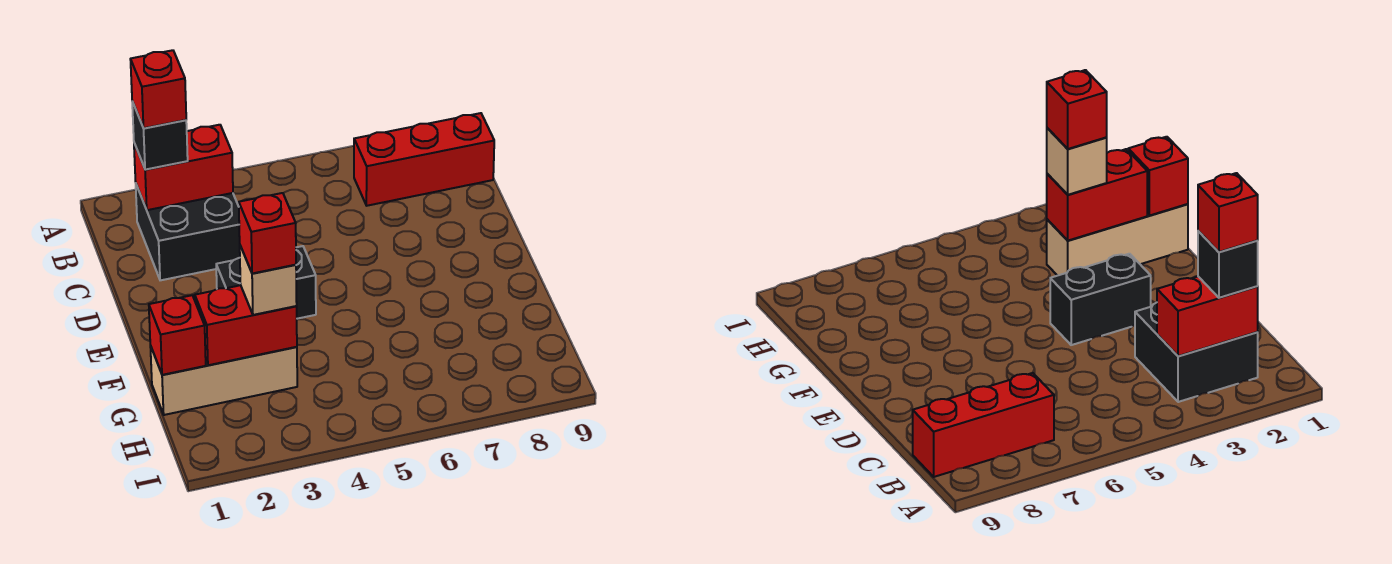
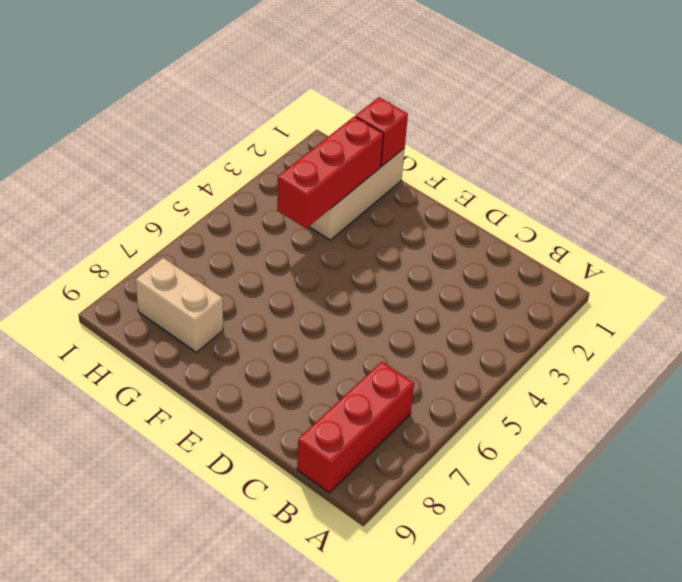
red brick G2:G4 level 2 -> red brick G2:G3 level 2
tan brick G8:H8 level 1 -> none
none -> black brick B2:C3 level 1
none -> black brick E3:E4 level 1

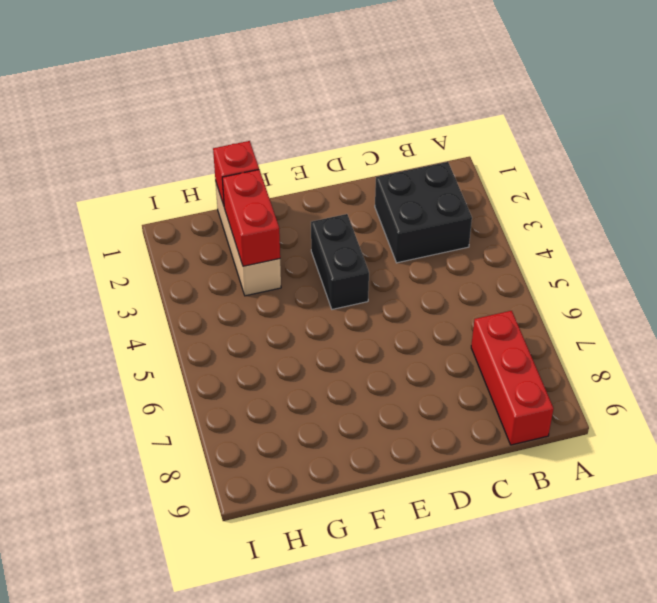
none -> red brick B2:B3 level 2
none -> black brick B2 level 3

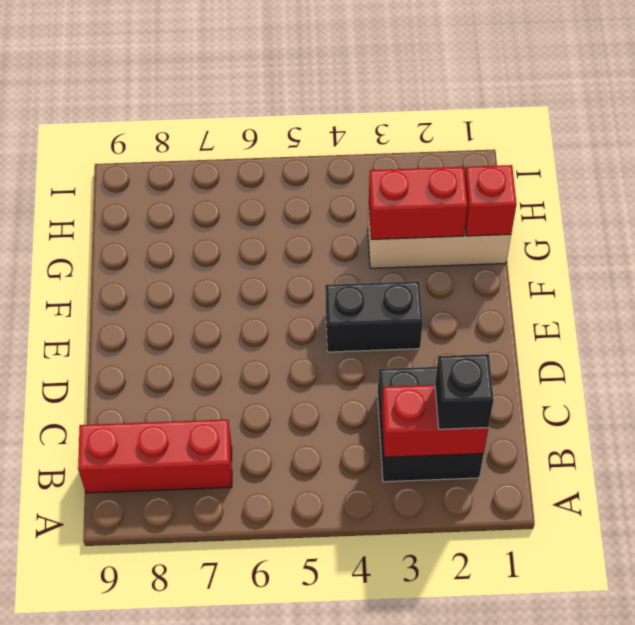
none -> tan brick G3 level 3
none -> red brick B2 level 4

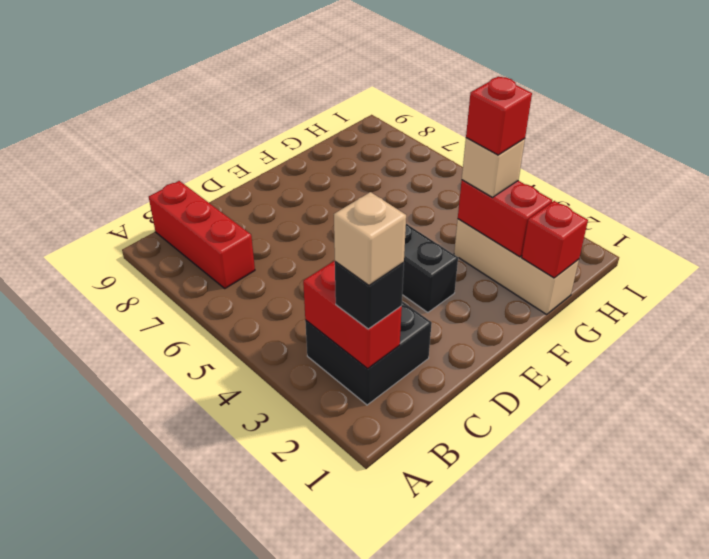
tan brick B2 level 4 -> red brick B2 level 4

